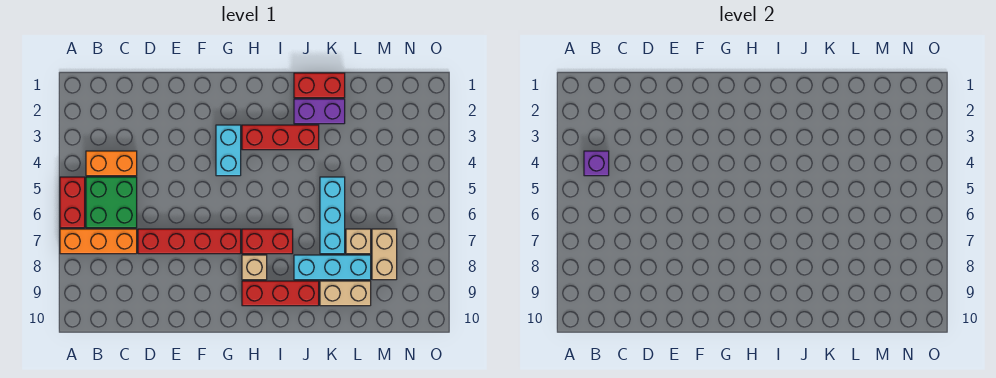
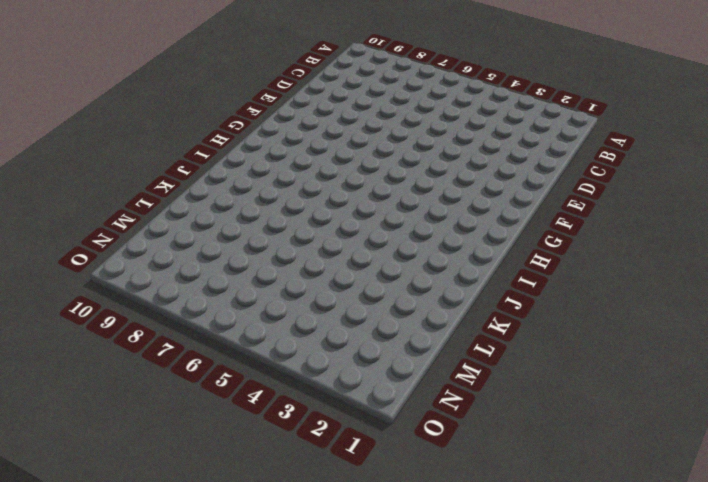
none -> red brick A5:A6 level 1
none -> orange brick A7:C7 level 1
none -> orange brick B4:C4 level 1

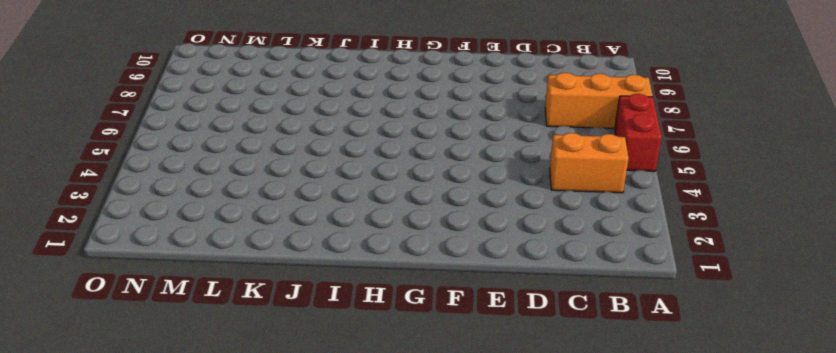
none -> green brick B5:C6 level 1
none -> red brick D7:G7 level 1
none -> cyan brick G3:G4 level 1

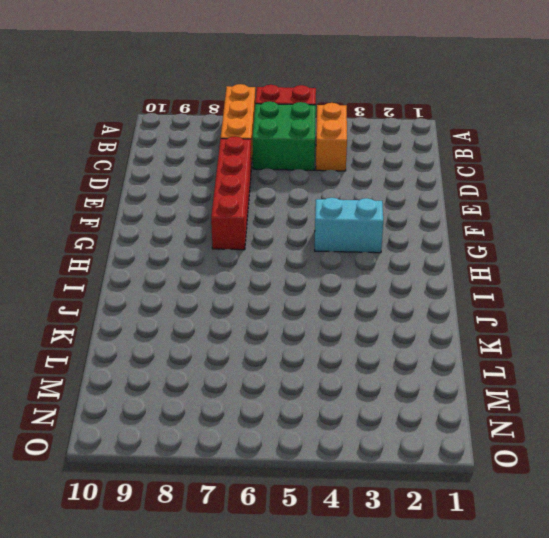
none -> red brick H3:J3 level 1
none -> red brick H7:I7 level 1
none -> tan brick H8 level 1

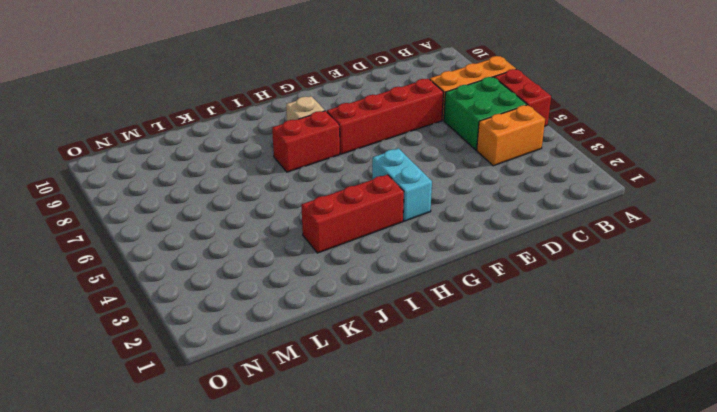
none -> red brick H9:J9 level 1
none -> red brick J1:K1 level 1
none -> purple brick J2:K2 level 1

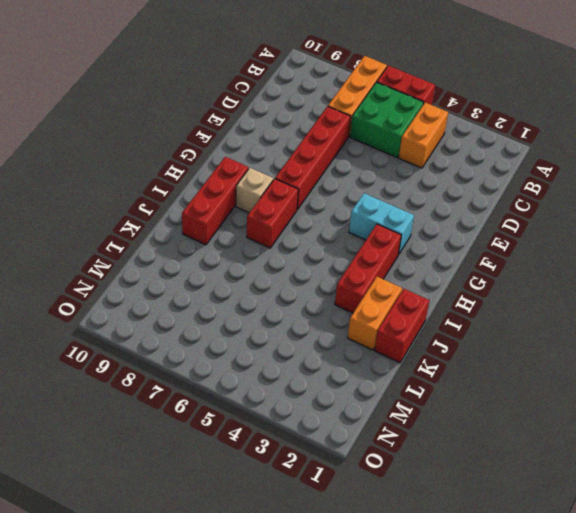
orange brick J2:K2 level 1 -> purple brick J2:K2 level 1
none -> cyan brick J8:L8 level 1
none -> cyan brick K5:K7 level 1
none -> tan brick K9:L9 level 1

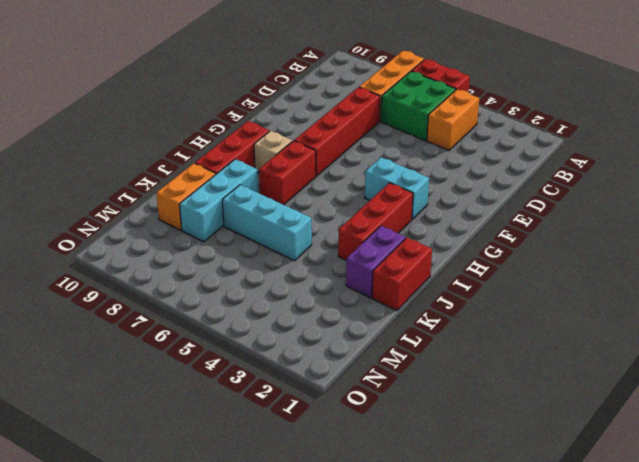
orange brick K9:L9 level 1 -> tan brick K9:L9 level 1
none -> tan brick L7 level 1
none -> tan brick M7:M8 level 1
none -> purple brick B4 level 2

